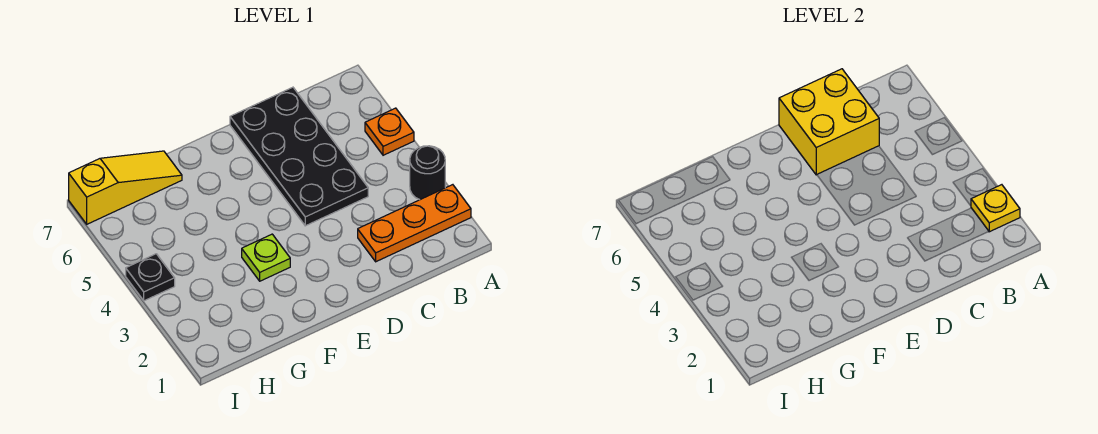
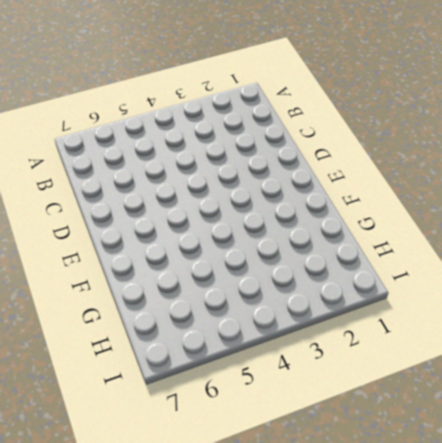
none -> orange plate A2:C2 level 1
none -> black round brick A3 level 1

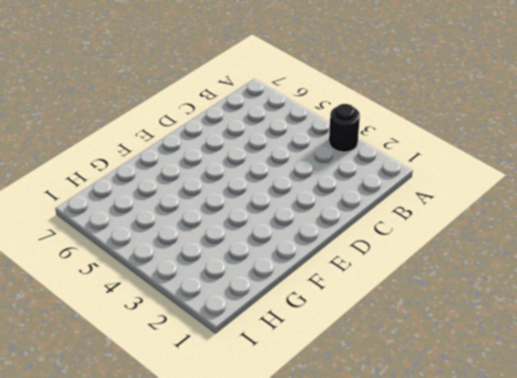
none -> orange plate A2:C2 level 1
none -> orange plate A5 level 1

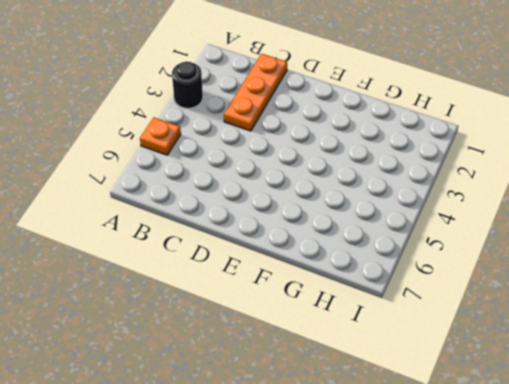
orange plate C1:C3 level 1 -> orange plate A2:C2 level 1
none -> black plate C4:D7 level 1
none -> lime plate F3 level 1

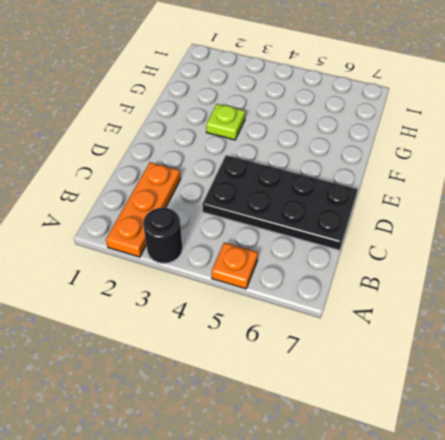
none -> yellow slope G7:I7 level 1 top I
none -> black plate I4 level 1

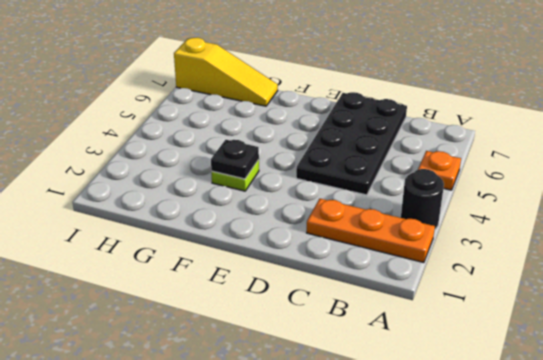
black plate F3 level 2 -> black plate I4 level 1
none -> yellow plate A2 level 2
none -> yellow brick C6:D7 level 2

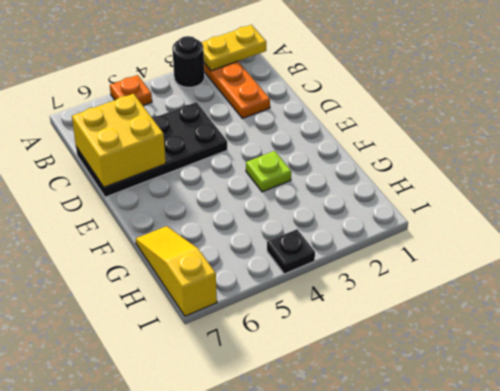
yellow plate A1:A2 level 2 -> yellow plate A2 level 2

